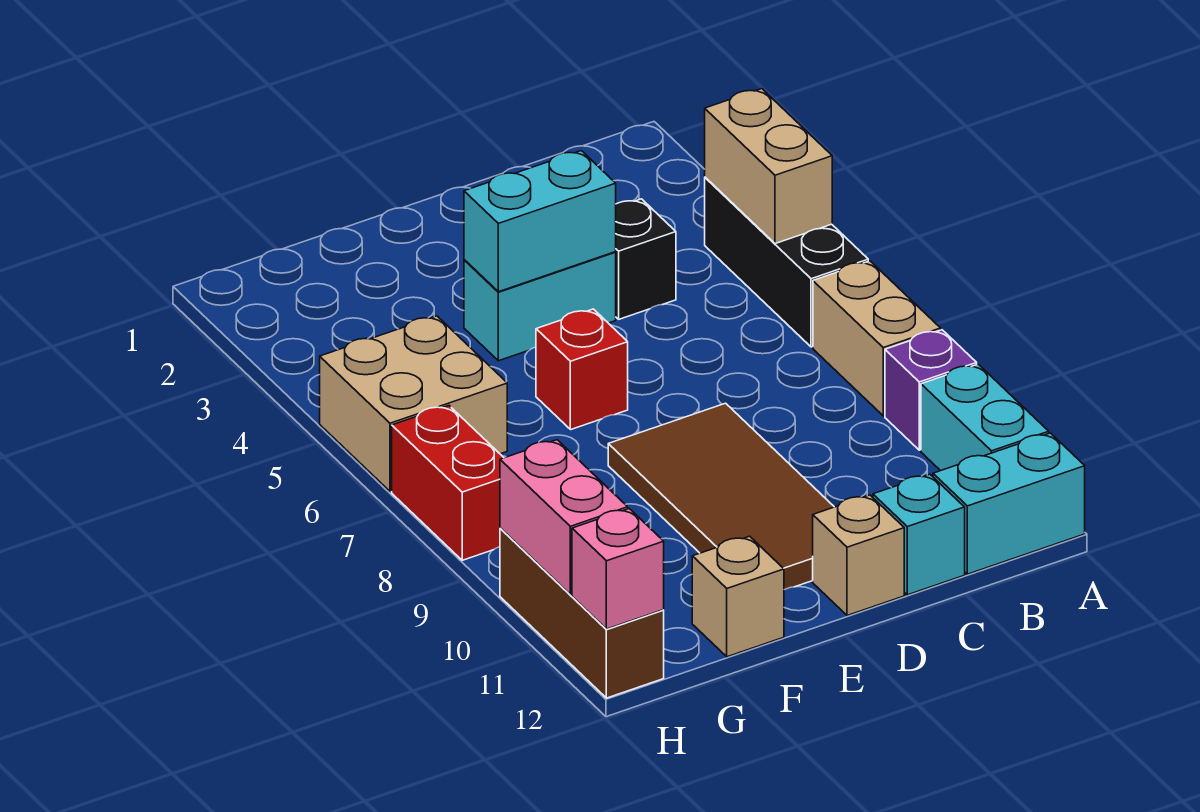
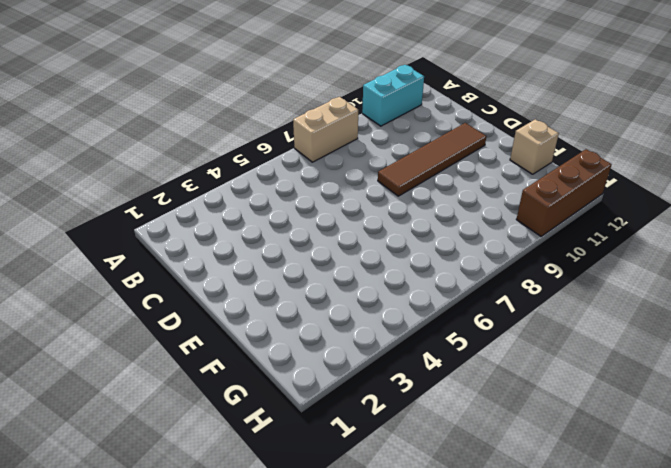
brown tile D8:D11 level 1 -> brown tile D8:E11 level 1
none -> black brick A4:A6 level 1
none -> purple brick A9 level 1
none -> cyan brick A12:B12 level 1

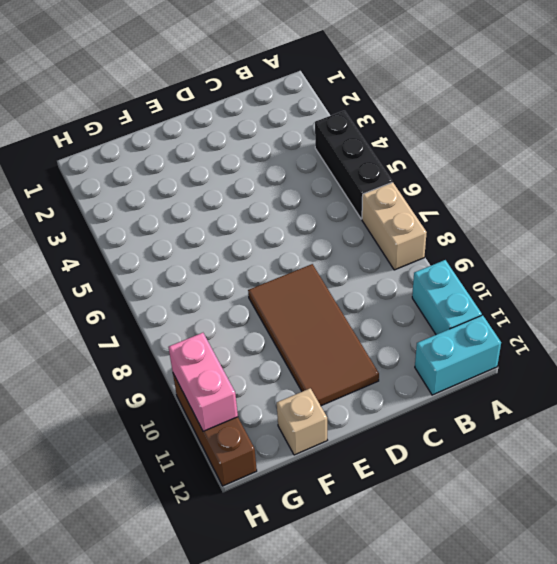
none -> purple brick A9 level 1
none -> black brick C4 level 1
none -> cyan brick C12 level 1

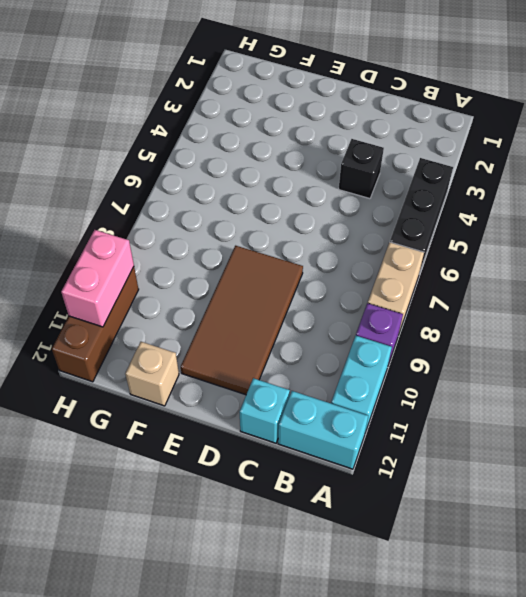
none -> cyan brick D4:E4 level 1
none -> tan brick D12 level 1
none -> red brick E6 level 1

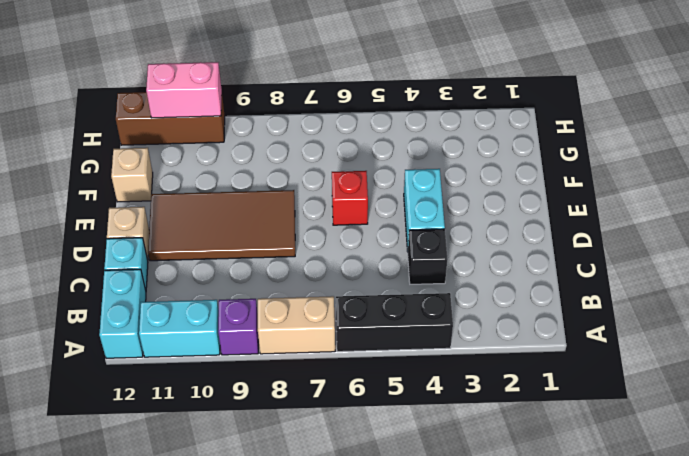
none -> tan brick G5:H6 level 1
none -> red brick H7:H8 level 1
none -> tan brick A4:A5 level 2

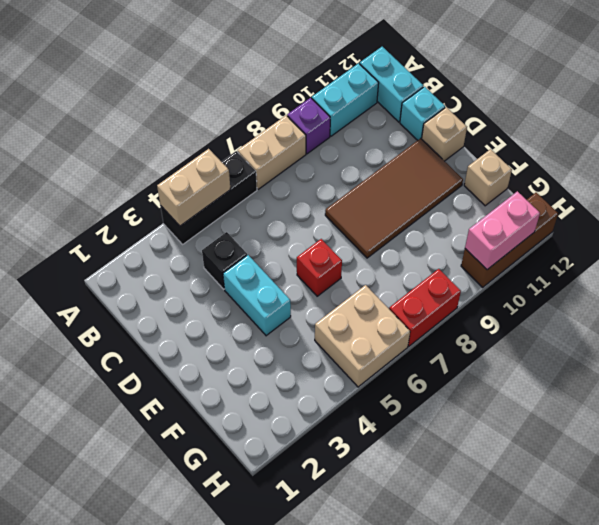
none -> cyan brick D4:E4 level 2
none -> pink brick H12 level 2

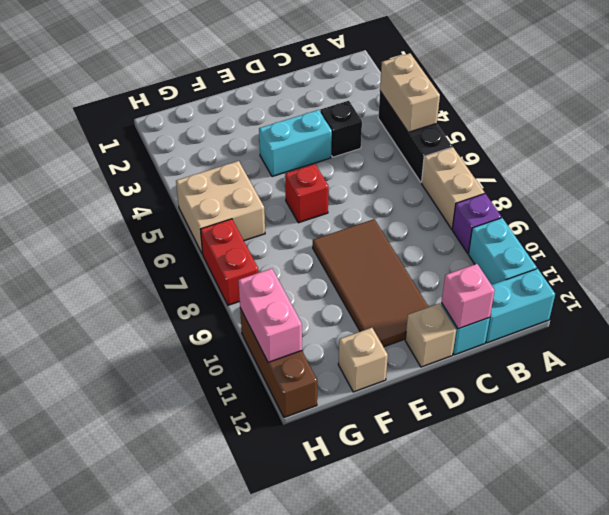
pink brick C12 level 2 -> pink brick H12 level 2
none -> cyan brick D4:E4 level 2

